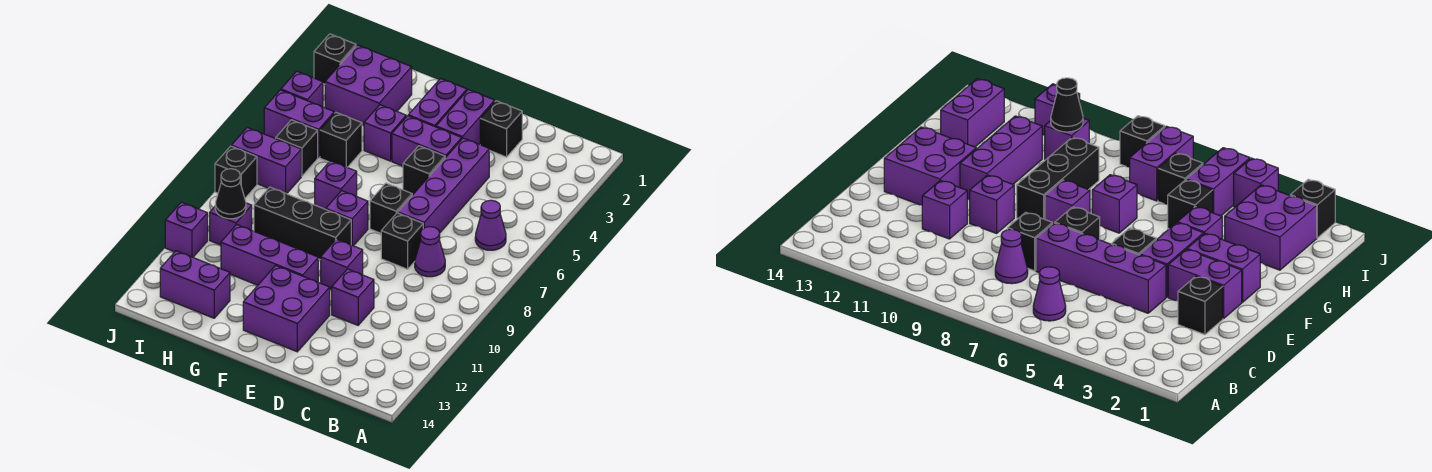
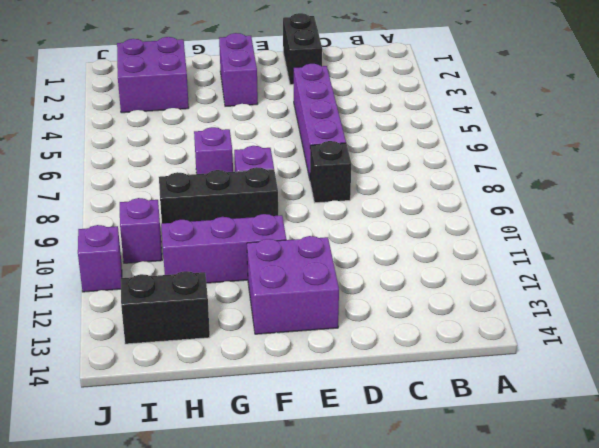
black brick D1:D2 level 1 -> black brick D2 level 1
black brick H13:I13 level 1 -> purple brick H13:I13 level 1
none -> purple cone B6 level 1
none -> purple cone C8 level 1
none -> purple brick D11 level 1
none -> purple brick E2:E3 level 1

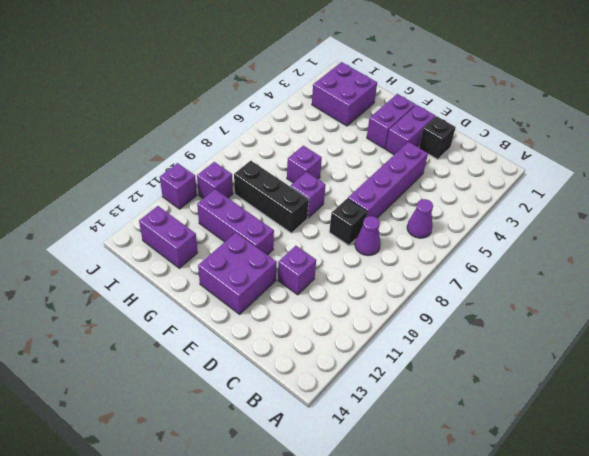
none -> purple brick E4:F4 level 1
none -> black brick E5 level 1
none -> black brick E7 level 1
none -> purple brick E10 level 1

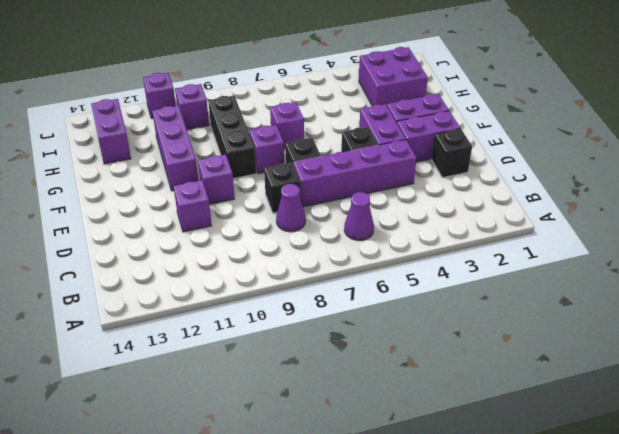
none -> purple brick E12:F13 level 1
none -> purple brick G4 level 1
none -> black brick H5 level 1
none -> purple brick I5:J5 level 1

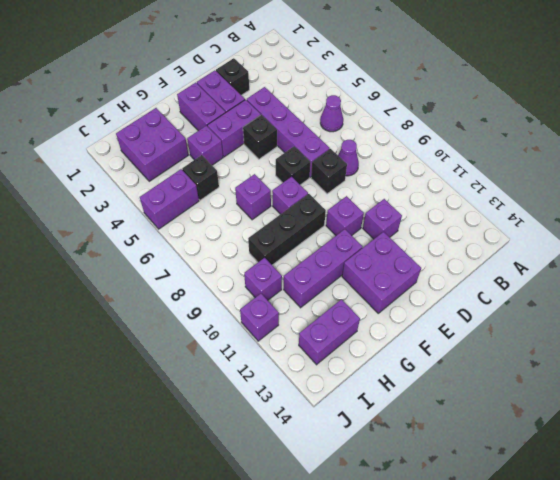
none -> black brick I6 level 1
none -> purple brick I7:J7 level 1
none -> black brick J2 level 1
none -> purple brick J4 level 1

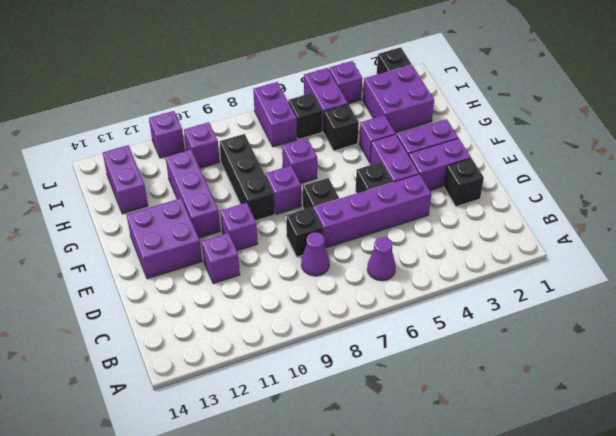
none -> black brick J8 level 1
none -> black cone I10 level 2

